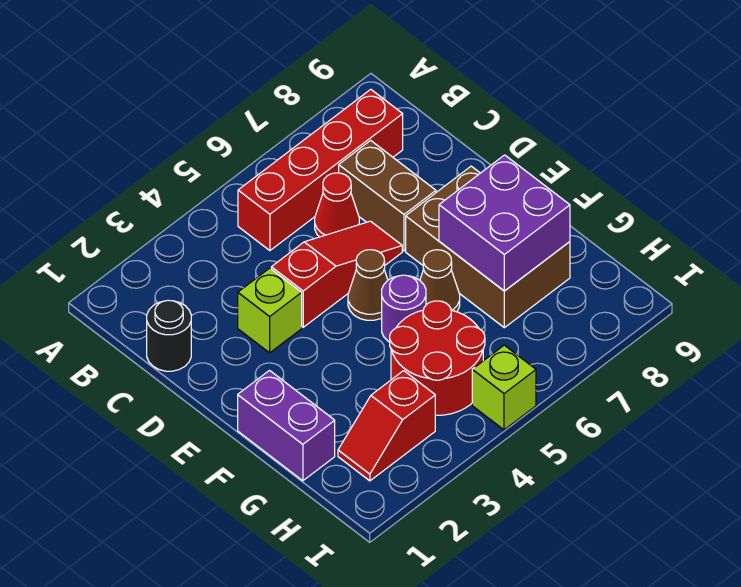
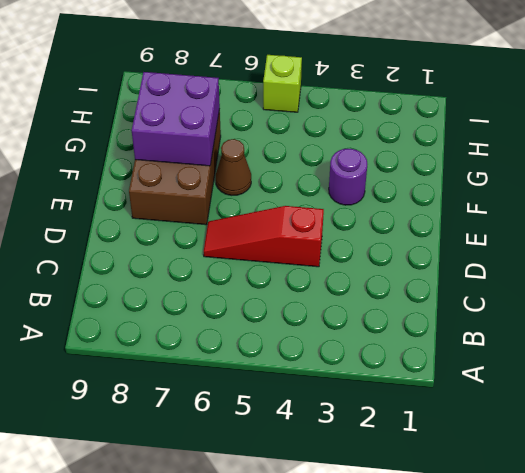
purple round brick F3 level 1 -> purple round brick F5 level 1
none -> red brick B5:B8 level 1
none -> black round brick C1 level 1
none -> red cone C6 level 1

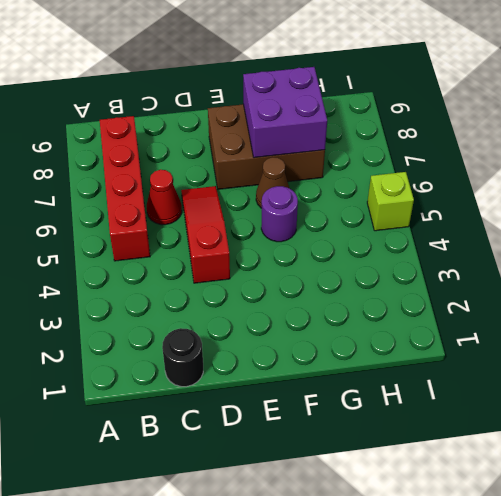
none -> brown brick C7:D7 level 1
none -> lime brick D3 level 1
none -> brown cone E5 level 1

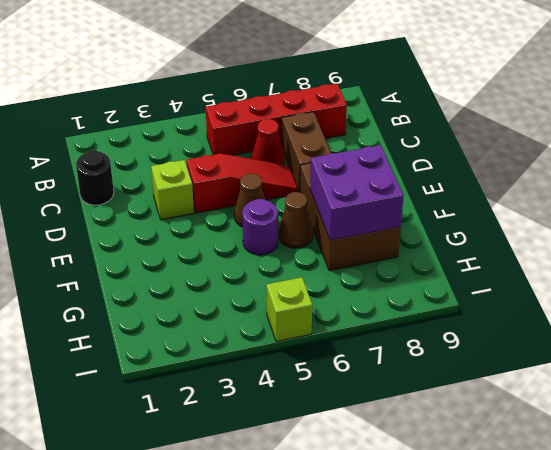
none -> purple brick F1:G1 level 1
none -> red round brick G4:H5 level 1
none -> red slope H2:H3 level 1 top 3

